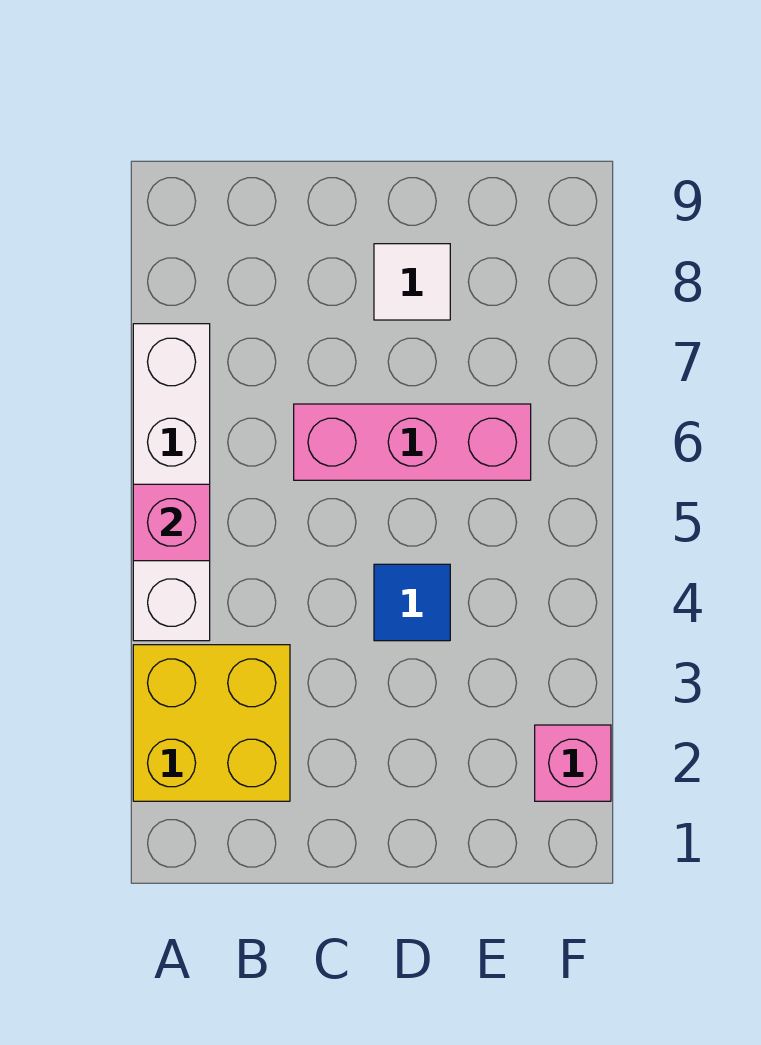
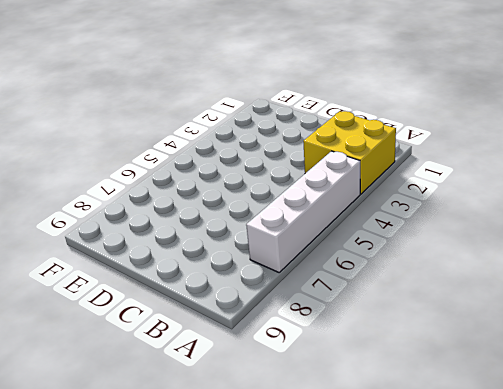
none -> pink brick C6:E6 level 1
none -> blue tile D4 level 1

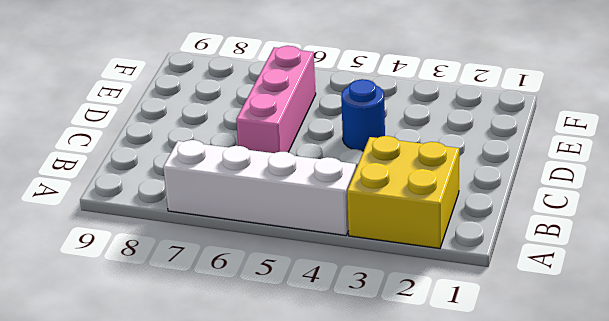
blue round brick D4 level 1 -> blue tile D4 level 1
none -> white tile D8 level 1
none -> pink brick F2 level 1

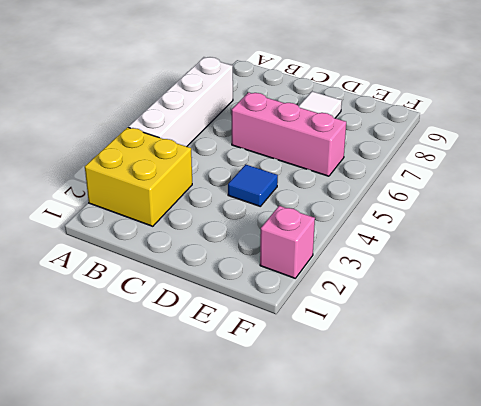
none -> pink brick A5 level 2

